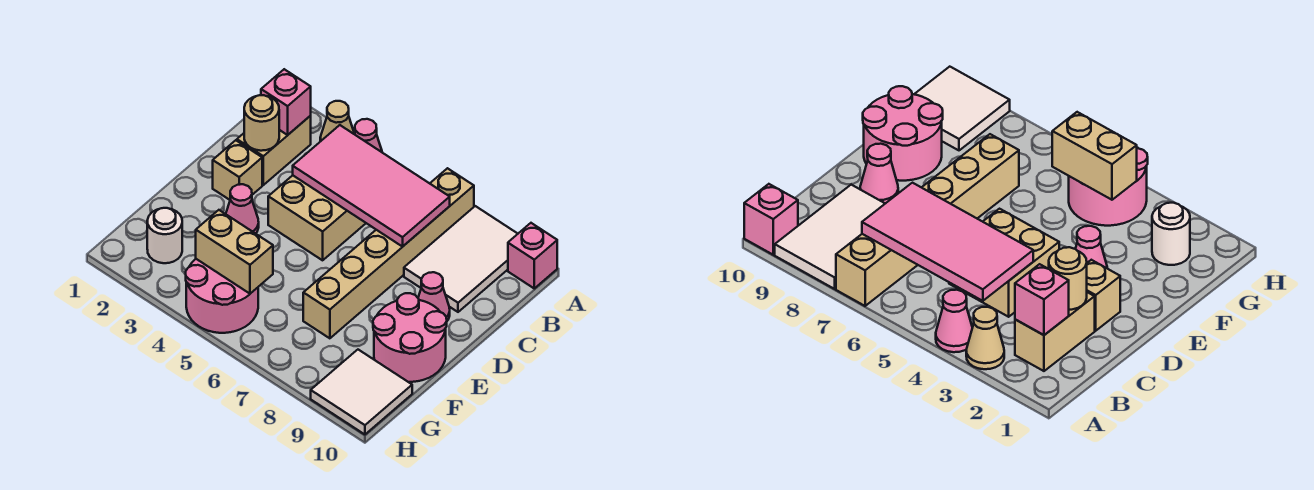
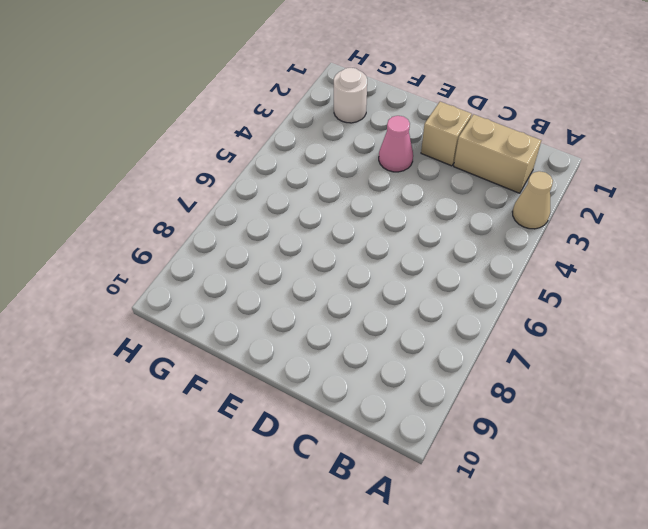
none -> pink cone A4 level 1
none -> tan brick A7:F7 level 1
none -> white tile A8:C9 level 1

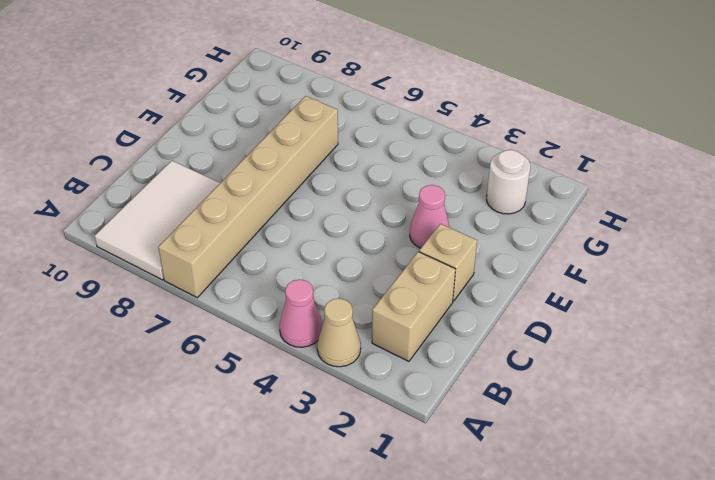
none -> pink brick A10 level 1
none -> tan brick C4:D5 level 1
none -> pink cone D9 level 1

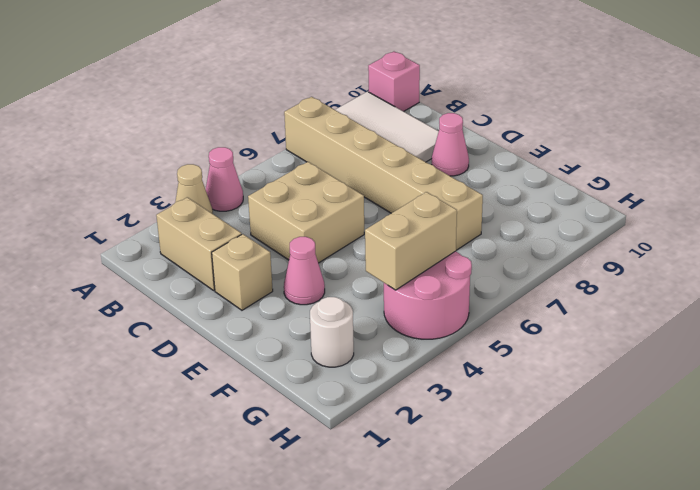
none -> pink round brick E9:F10 level 1
none -> white tile G9:H10 level 1
none -> pink brick B2 level 2

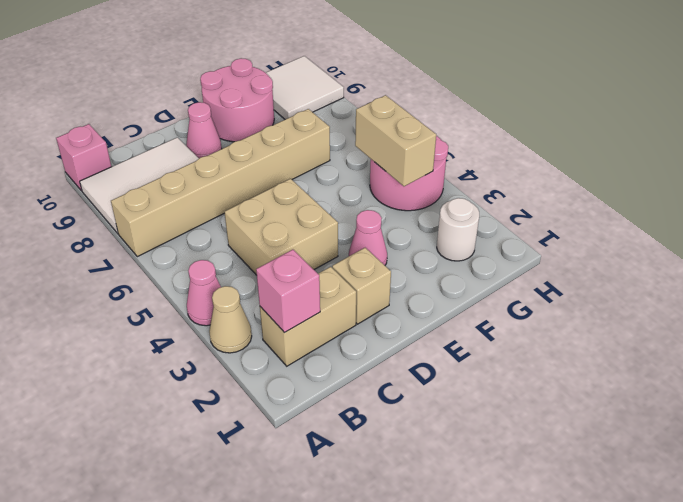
none -> pink tile B4:C7 level 2
none -> tan round brick C2 level 2

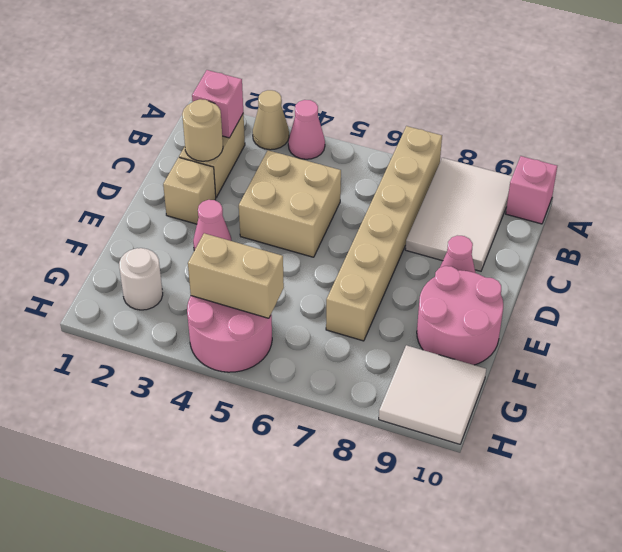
none -> pink tile B4:C7 level 2

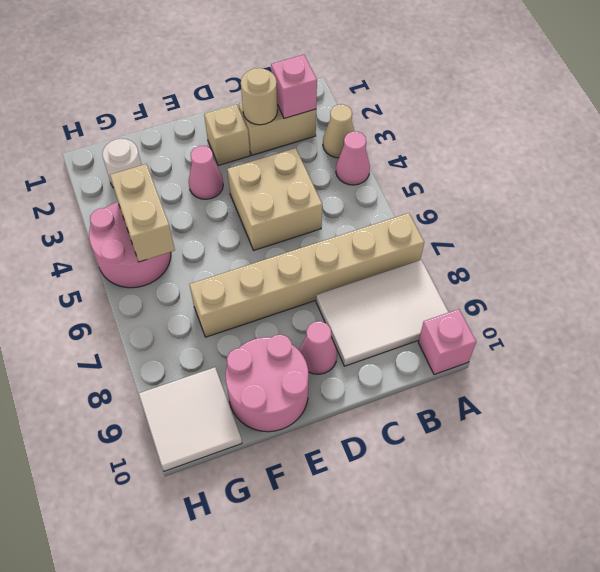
none -> pink tile B4:C7 level 2

